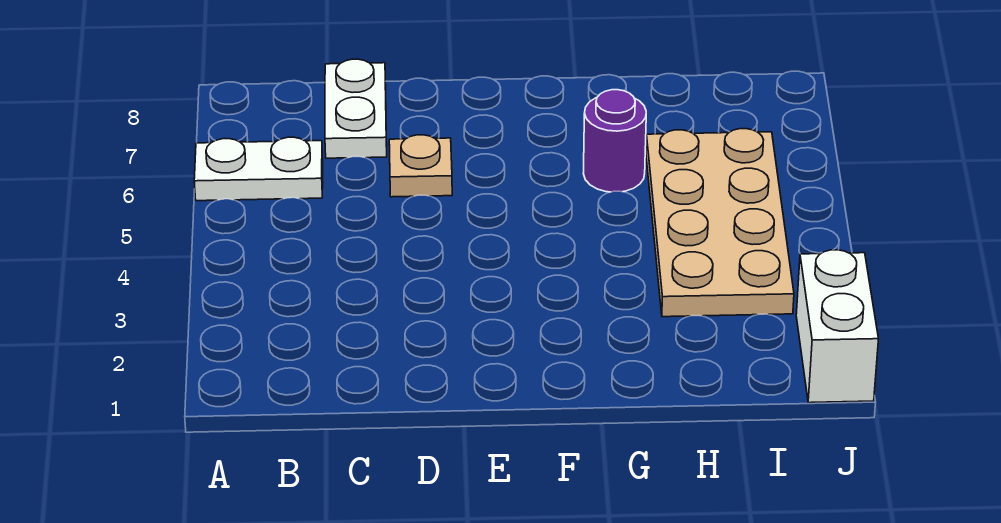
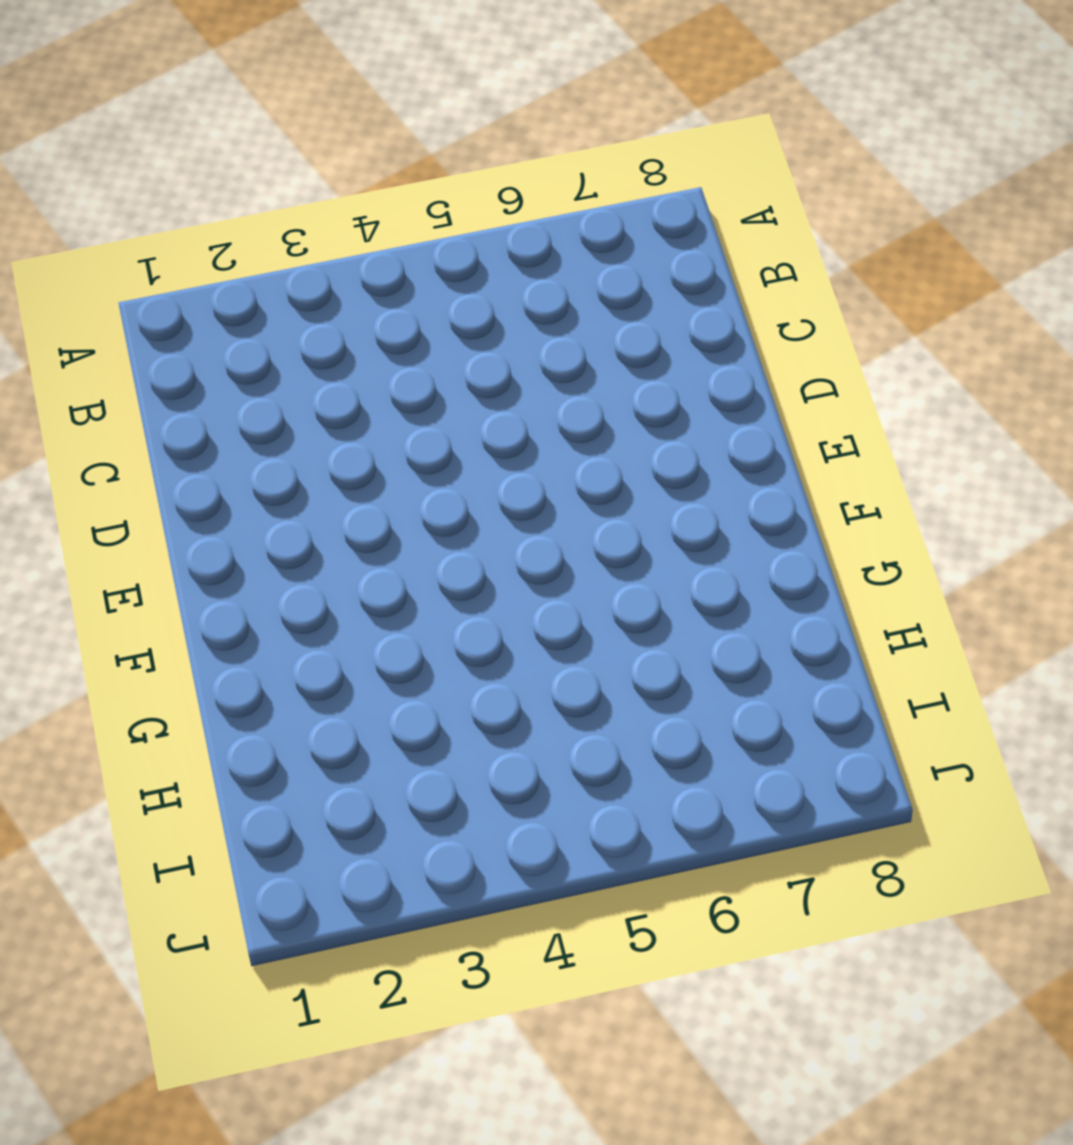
none -> white plate A6:B6 level 1
none -> white plate C7:C8 level 1

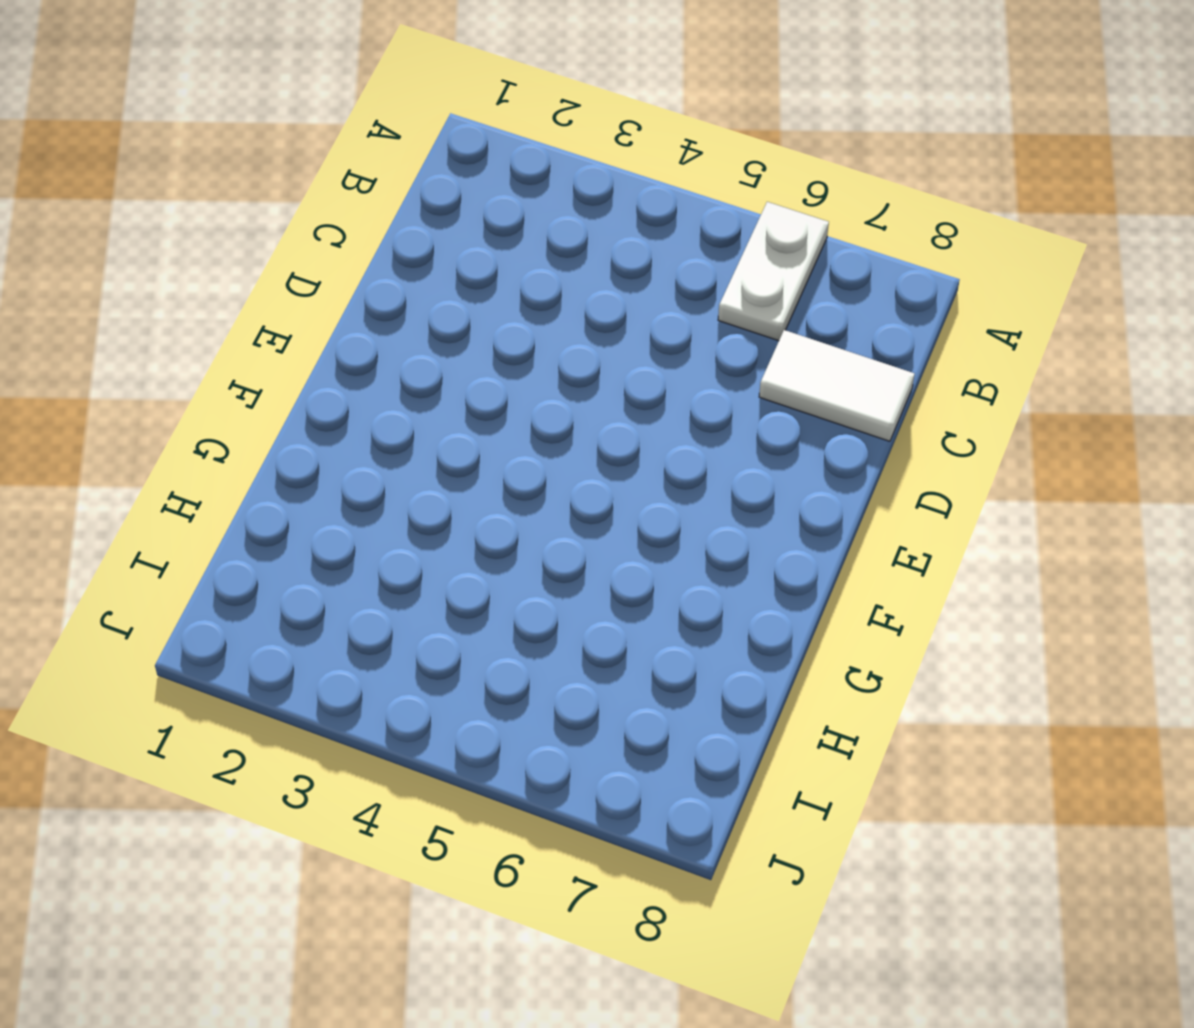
white tile C7:C8 level 1 -> white plate C7:C8 level 1
none -> tan plate D6 level 1
none -> purple round brick G6 level 1

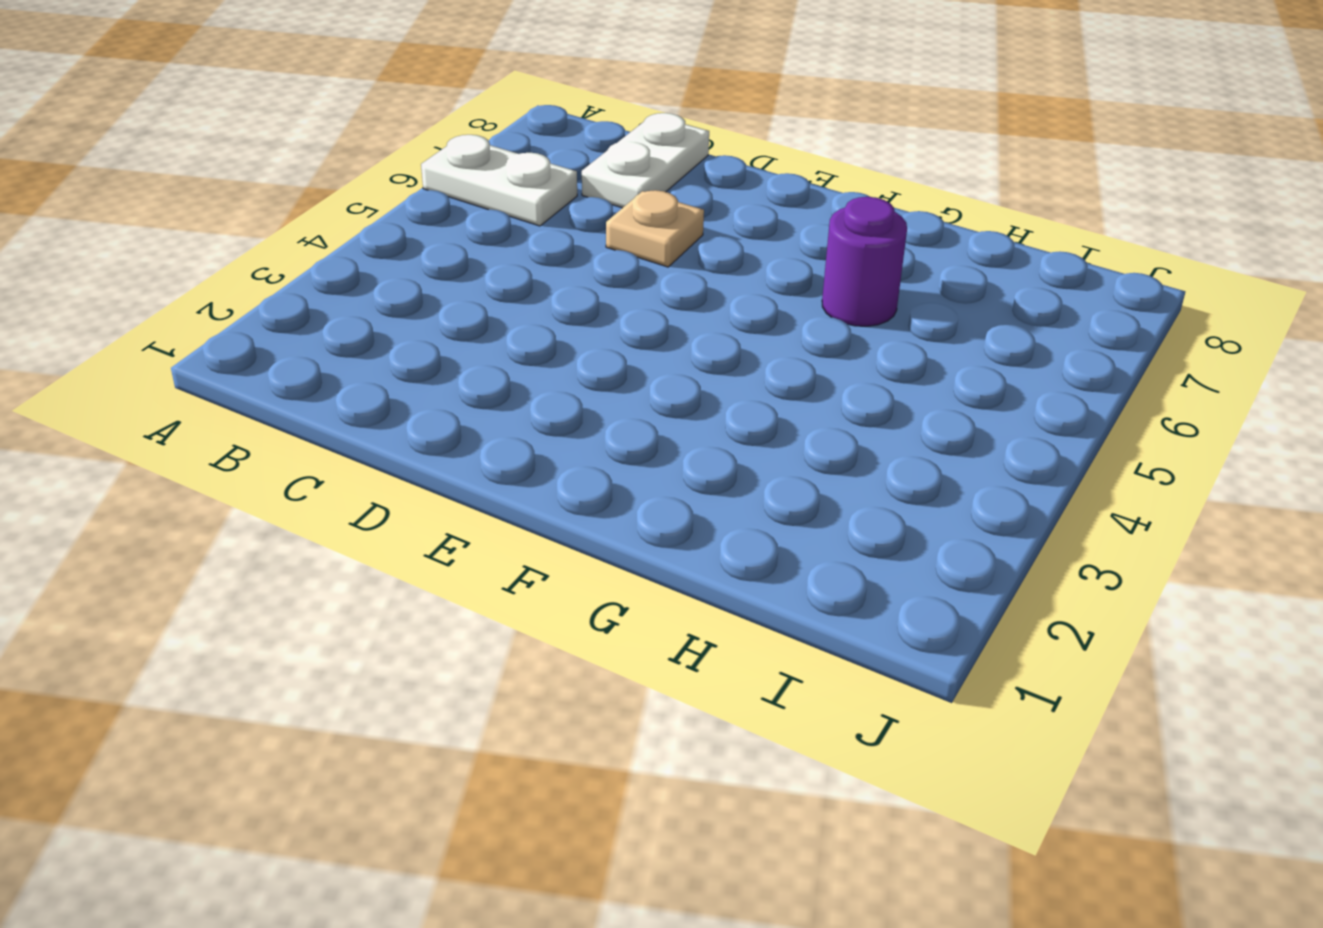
none -> tan plate H3:I6 level 1
none -> white brick J1:J2 level 1

